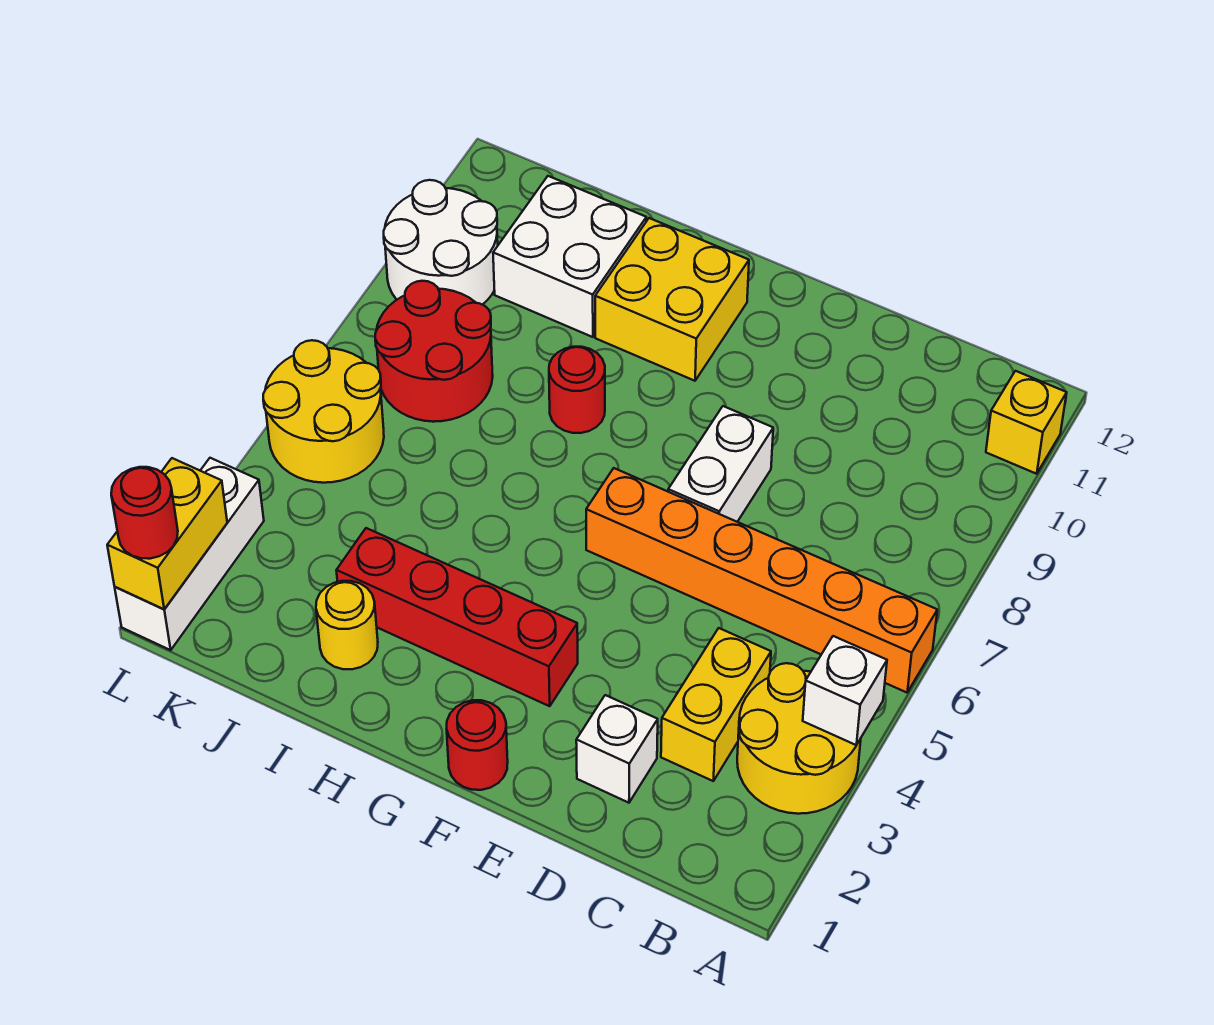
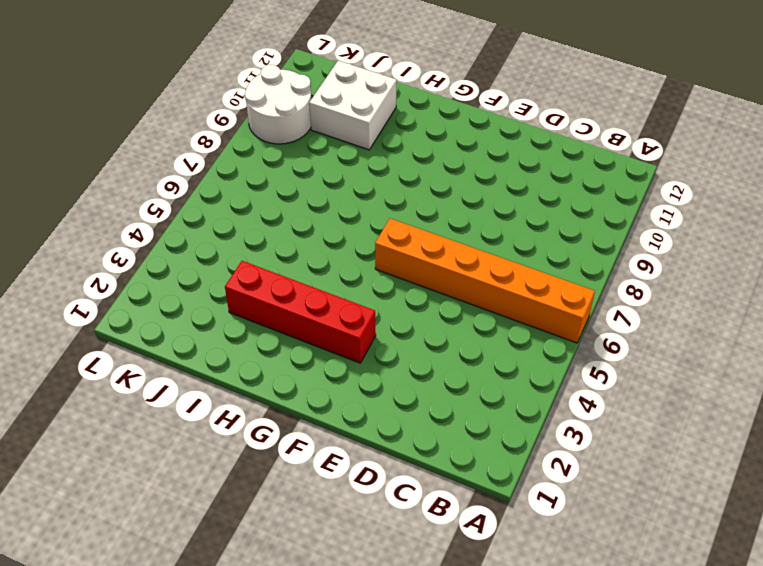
none -> yellow round brick A3:B4 level 1
none -> yellow brick A11 level 1
none -> yellow brick C3:C4 level 1

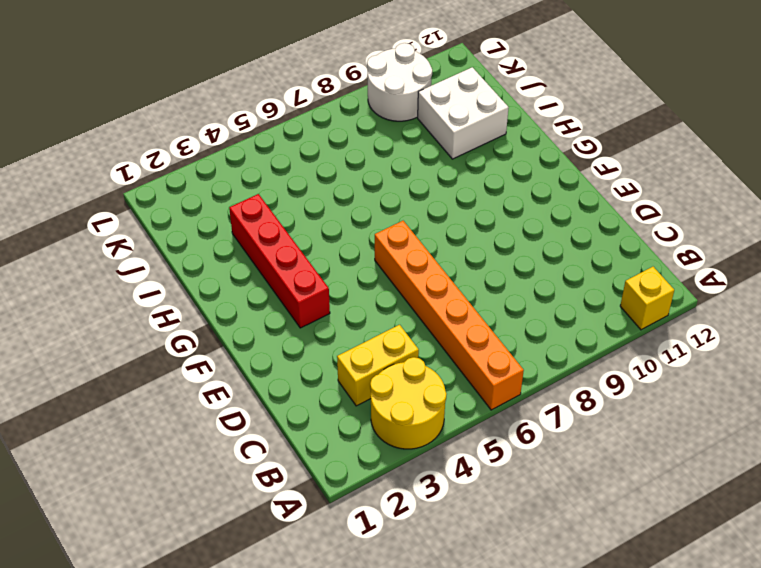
none -> white brick D2 level 1
none -> white brick E7:E8 level 1
none -> red round brick F1 level 1

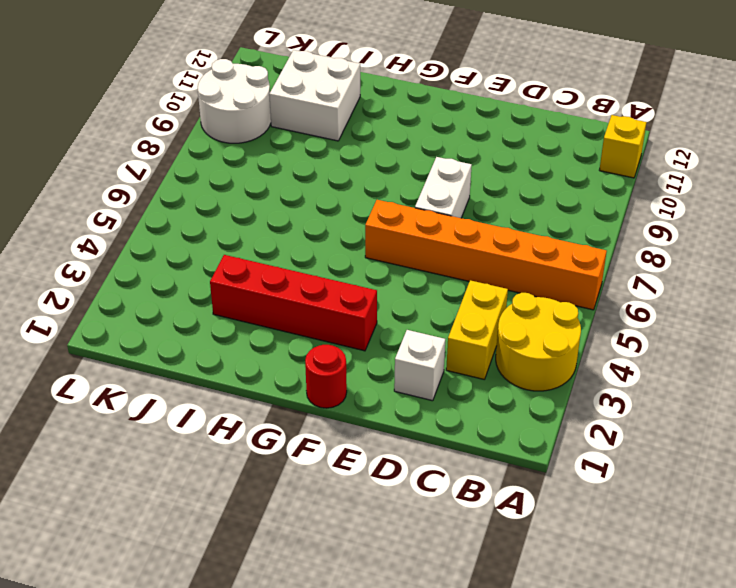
none -> yellow brick G10:H11 level 1
none -> red round brick H8 level 1
none -> yellow round brick I2 level 1

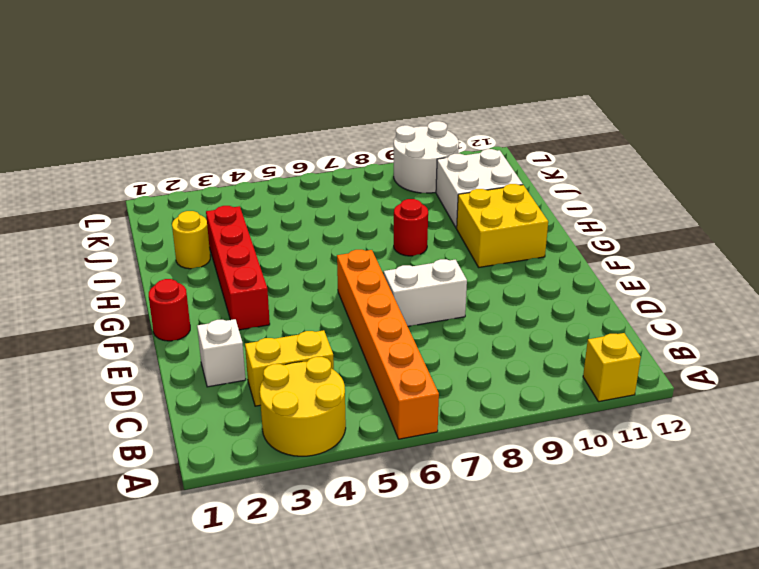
none -> red round brick J7:K8 level 1
none -> yellow round brick K5:L6 level 1
none -> white brick L1:L3 level 1

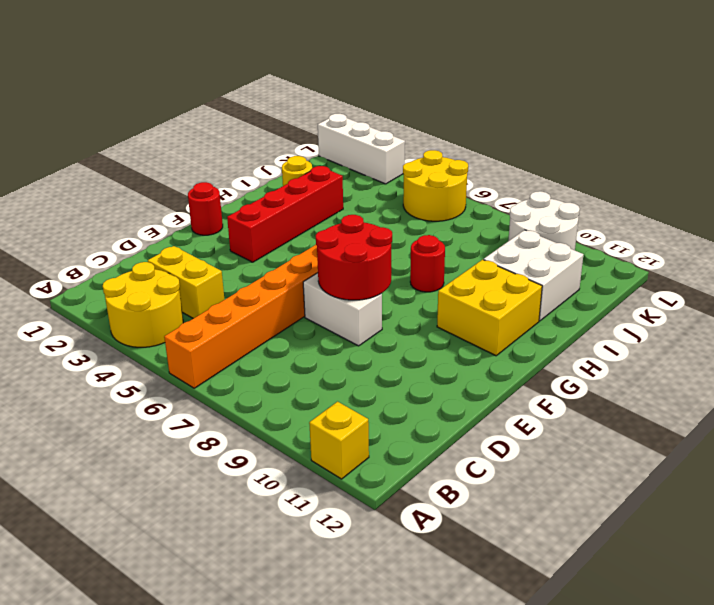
red round brick E7:F8 level 2 -> red round brick J7:K8 level 1
none -> white brick D2 level 1
none -> white brick A4 level 2
none -> yellow brick L1:L2 level 2

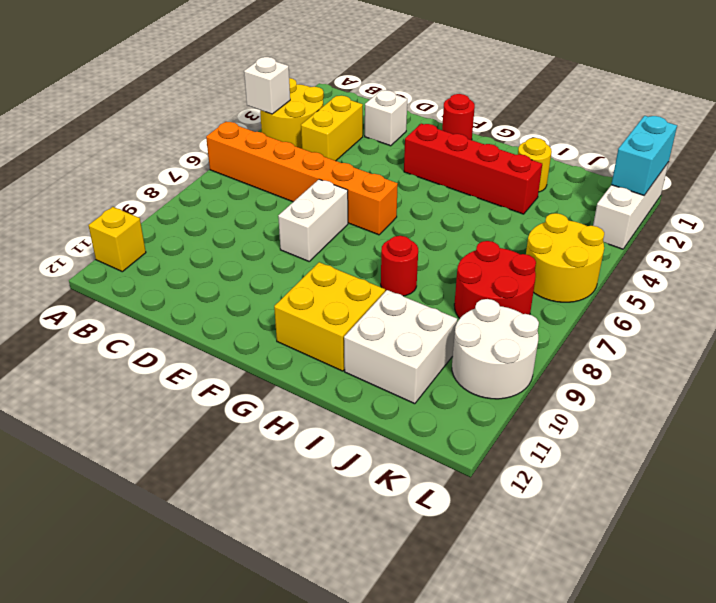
cyan brick L1:L2 level 2 -> yellow brick L1:L2 level 2
none -> red round brick L1 level 3

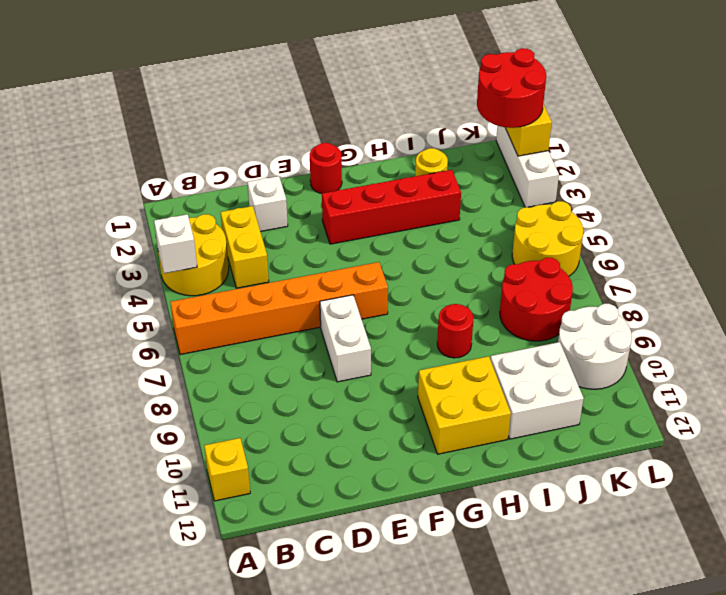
red round brick K1:L2 level 3 -> red round brick L1 level 3

